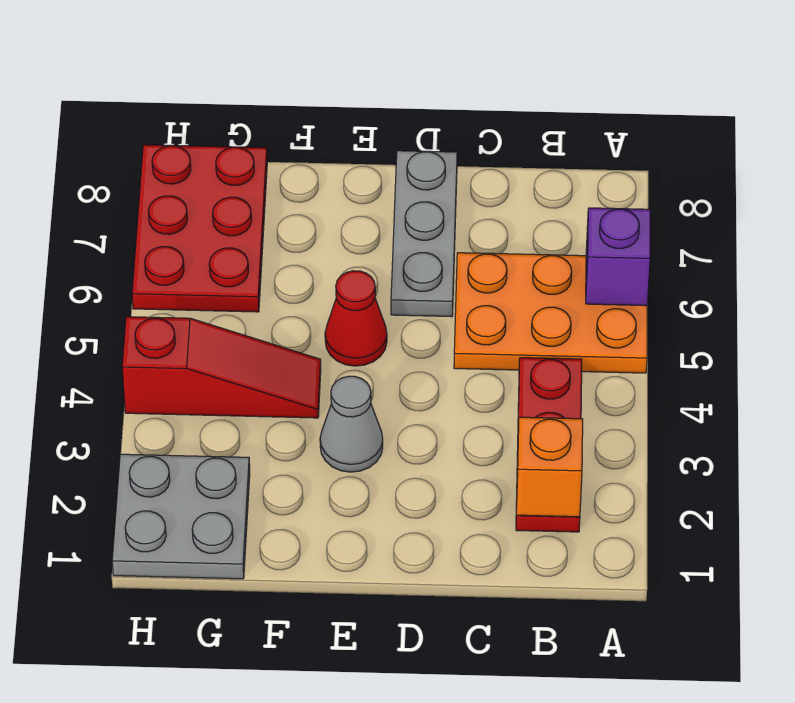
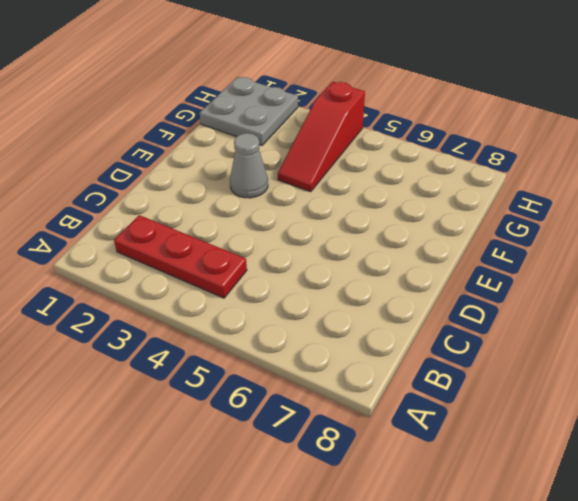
none -> orange plate A5:C6 level 1
none -> grey plate D6:D8 level 1

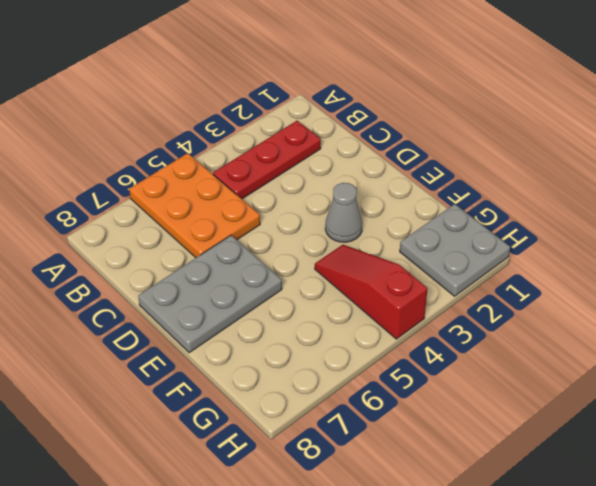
grey plate D6:E8 level 1 -> grey plate D6:D8 level 1
none -> red cone E5 level 1
none -> red plate G6:H8 level 1

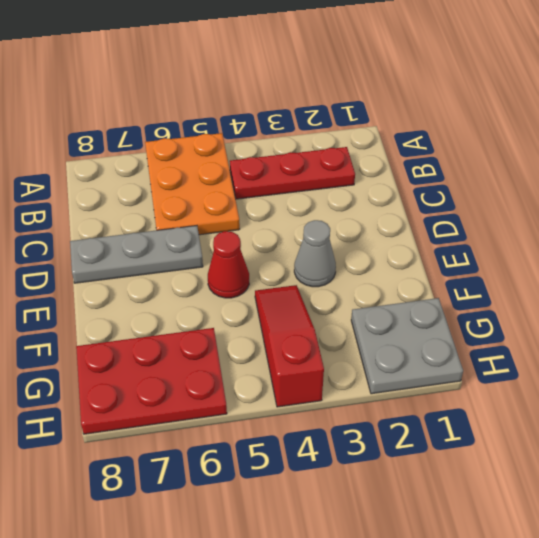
none -> purple brick A6 level 2
none -> orange brick B2 level 2

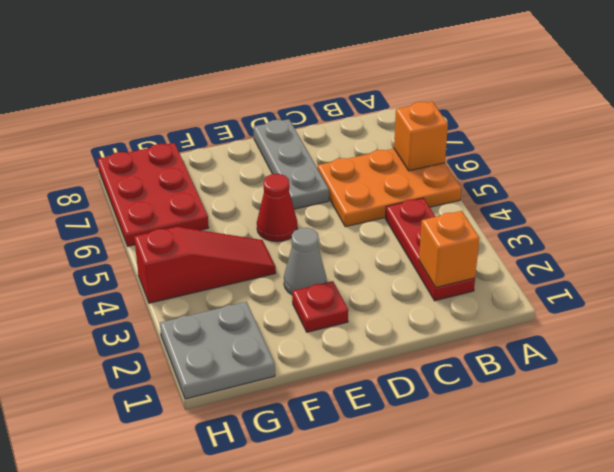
orange brick A6 level 2 -> purple brick A6 level 2
red plate E2 level 1 -> none

